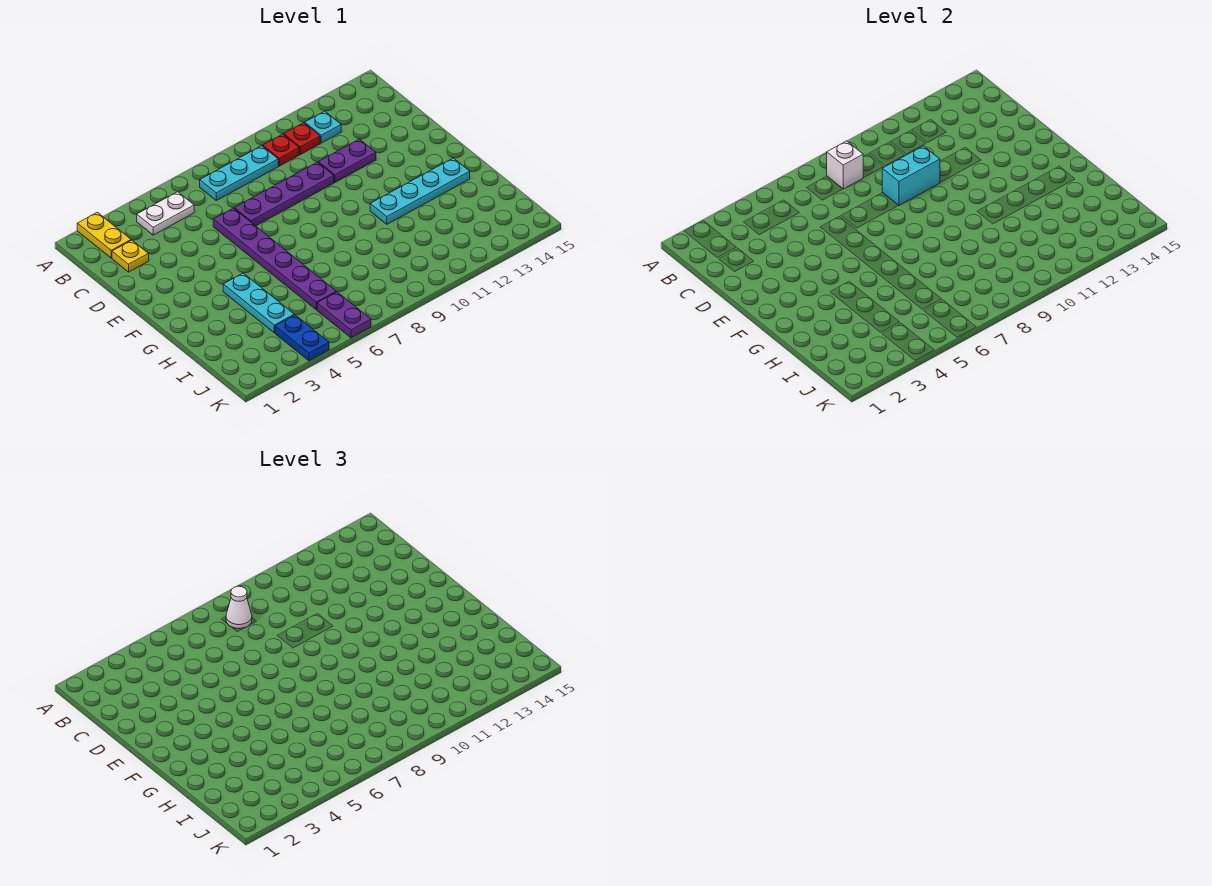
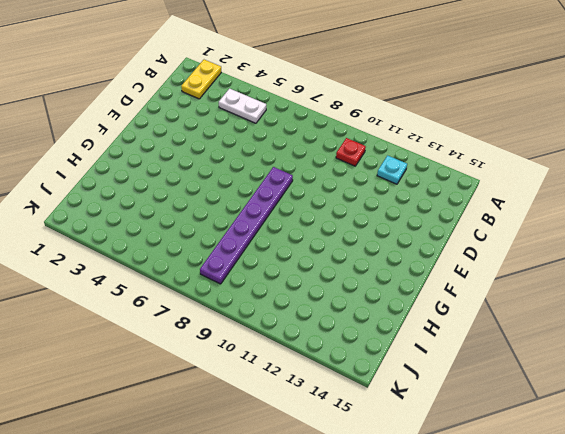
purple plate E8:J8 level 1 -> purple plate D6:I6 level 1
none -> cyan plate B7:B9 level 1
none -> red plate B11 level 1
none -> yellow plate C2 level 1

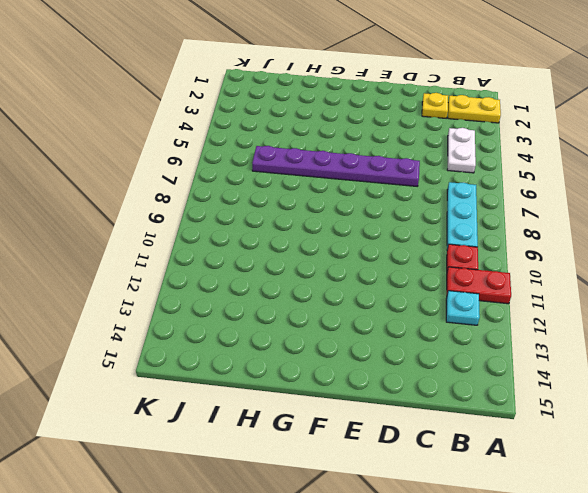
red plate A11:B11 level 1 -> red plate B11 level 1
none -> purple plate D7:D10 level 1
none -> purple plate D11:D12 level 1
none -> cyan plate G4:I4 level 1

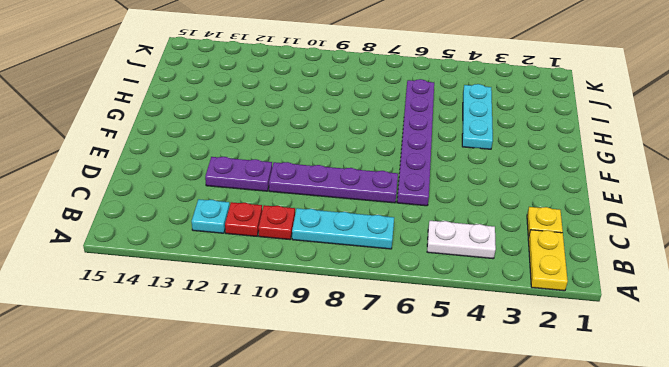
none -> cyan plate G11:G14 level 1
none -> blue plate J4:K4 level 1
none -> purple plate J6:K6 level 1

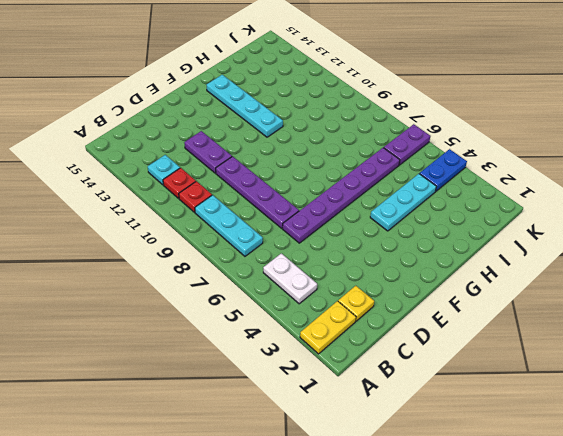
none -> white brick B8 level 2
none -> cyan brick D9:D10 level 2
none -> white cone B8 level 3

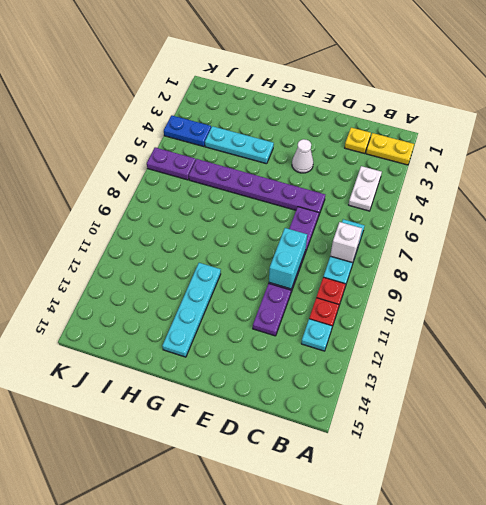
white cone E4 level 1 -> white cone B8 level 3

